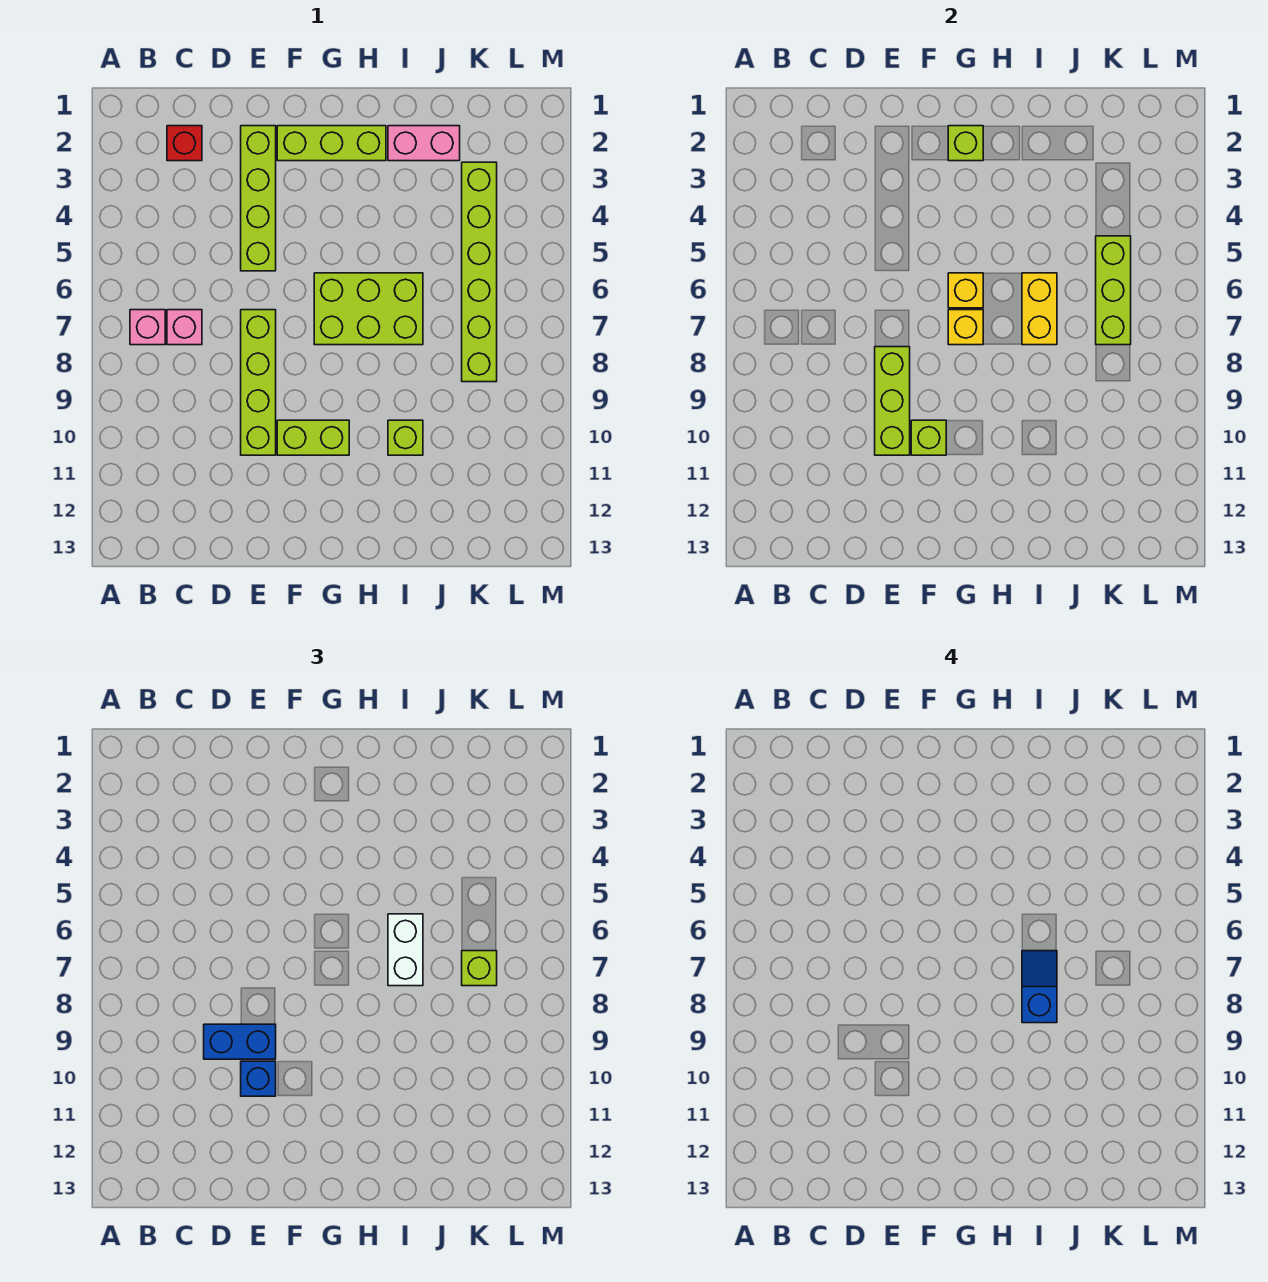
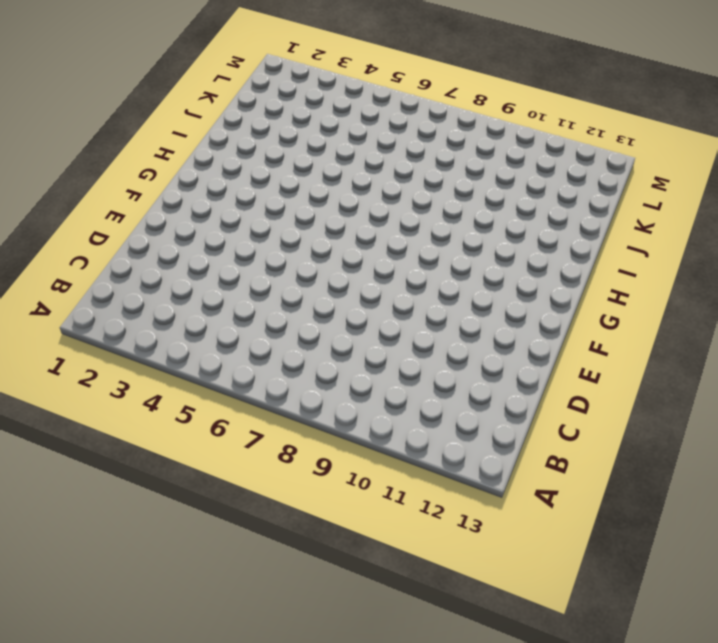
none -> pink brick B7 level 1
none -> red brick C2 level 1
none -> pink brick C7 level 1

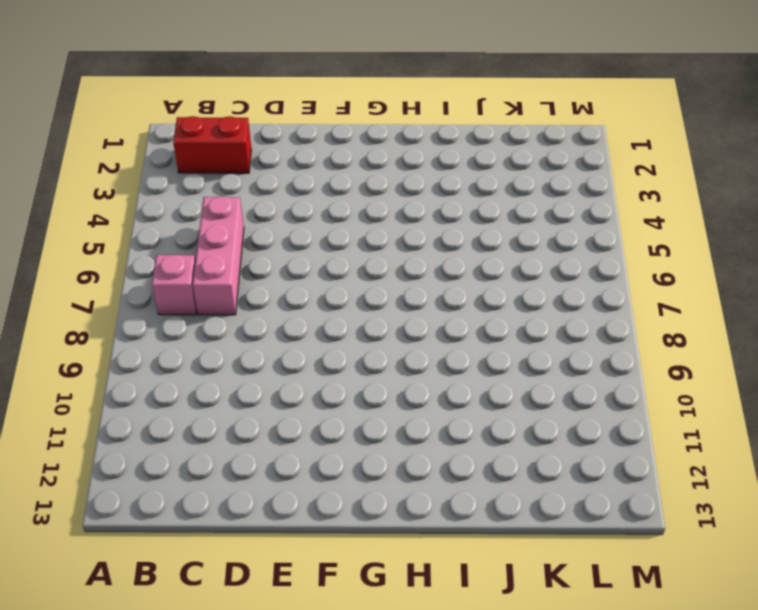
red brick B2:C2 level 1 -> red brick C2 level 1
pink brick C5:C7 level 1 -> pink brick C7 level 1
none -> lime brick E2:E5 level 1
none -> lime brick E7:E10 level 1
none -> lime brick F2:H2 level 1

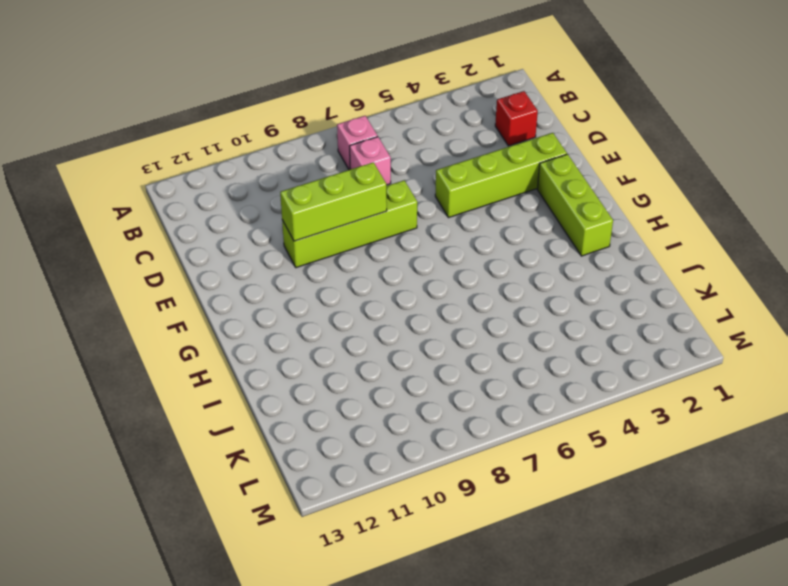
none -> lime brick F10:G10 level 1
none -> lime brick G6:I7 level 1
none -> pink brick I2:J2 level 1

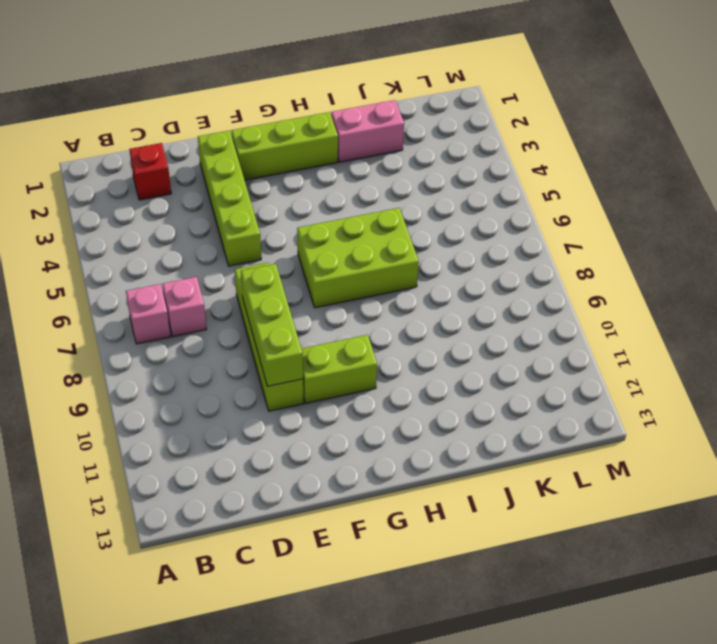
none -> lime brick I10 level 1
none -> lime brick K3:K8 level 1
none -> lime brick F10 level 2

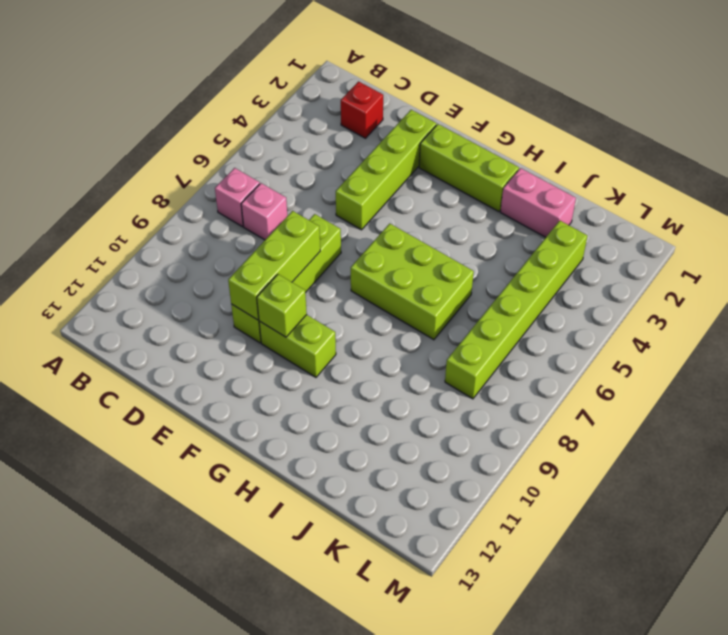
none -> lime brick I10 level 1
none -> lime brick G2 level 2
none -> yellow brick G6 level 2

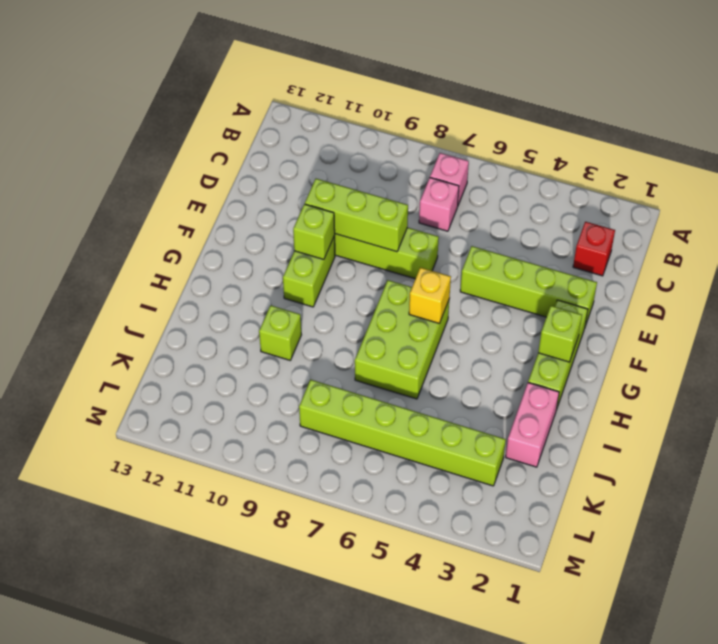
none -> yellow brick G7 level 2
none -> yellow brick I6:I7 level 2
none -> lime brick K5:K7 level 2

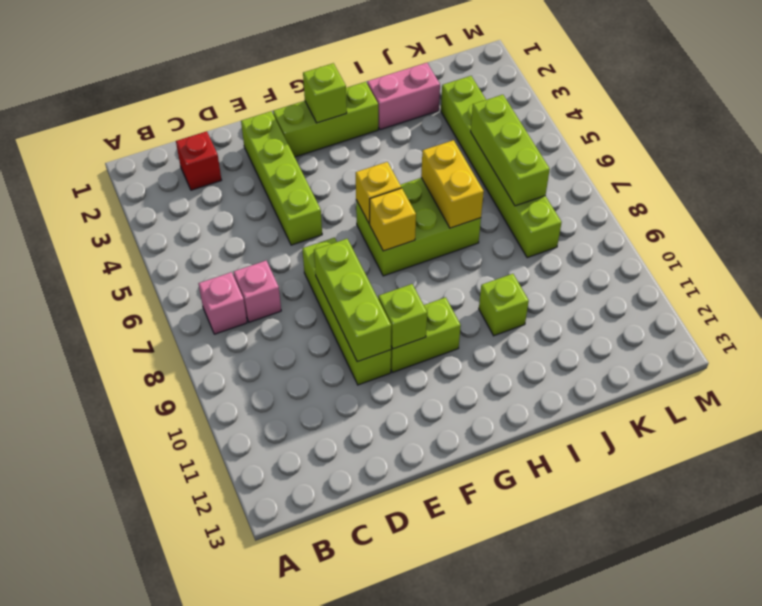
none -> blue brick D9:E9 level 3
none -> blue brick E10 level 3
none -> white brick I6:I7 level 3

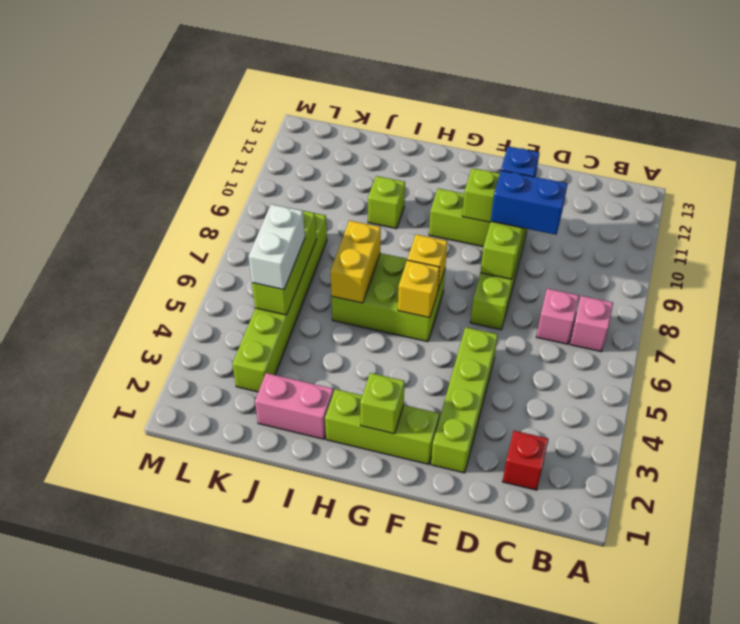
white brick K5:K6 level 3 -> white brick I6:I7 level 3
none -> lime brick K7 level 3
none -> blue slope I7:I8 level 4 top 8

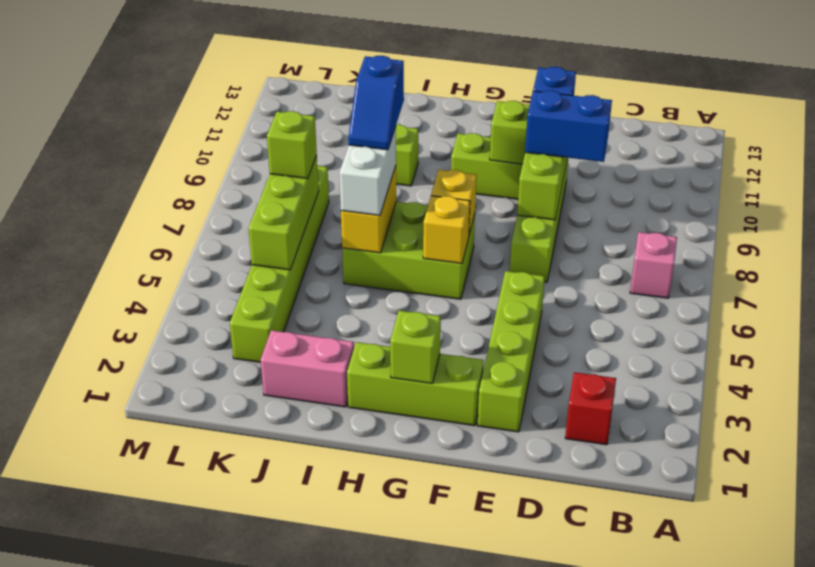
none -> pink brick C7 level 1

